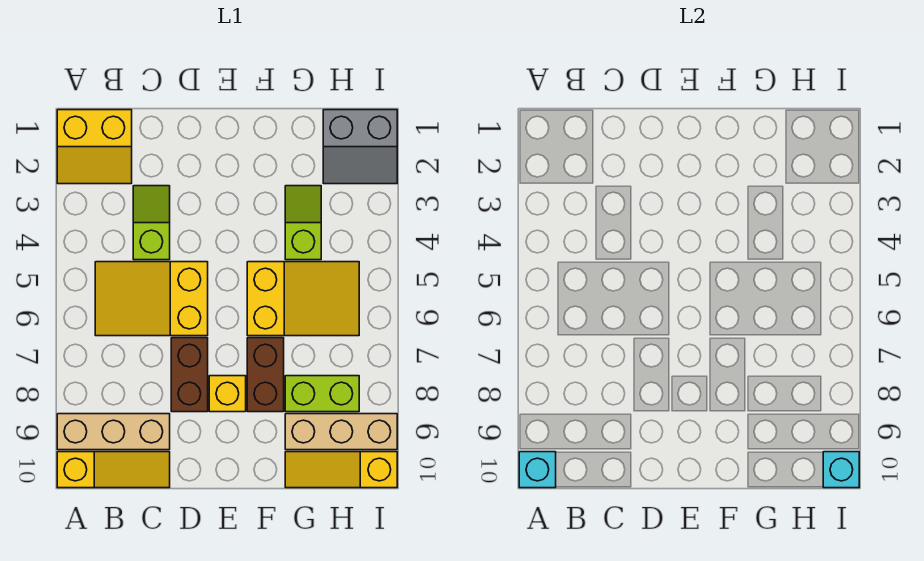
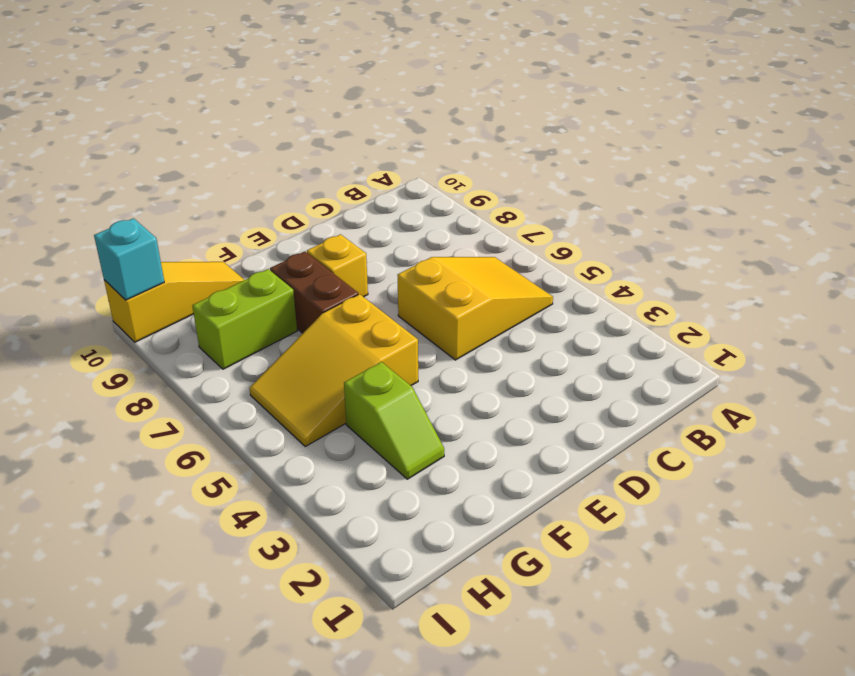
none -> yellow slope A1:B2 level 1 top 1
none -> tan brick A9:C9 level 1
none -> yellow slope A10:C10 level 1 top A

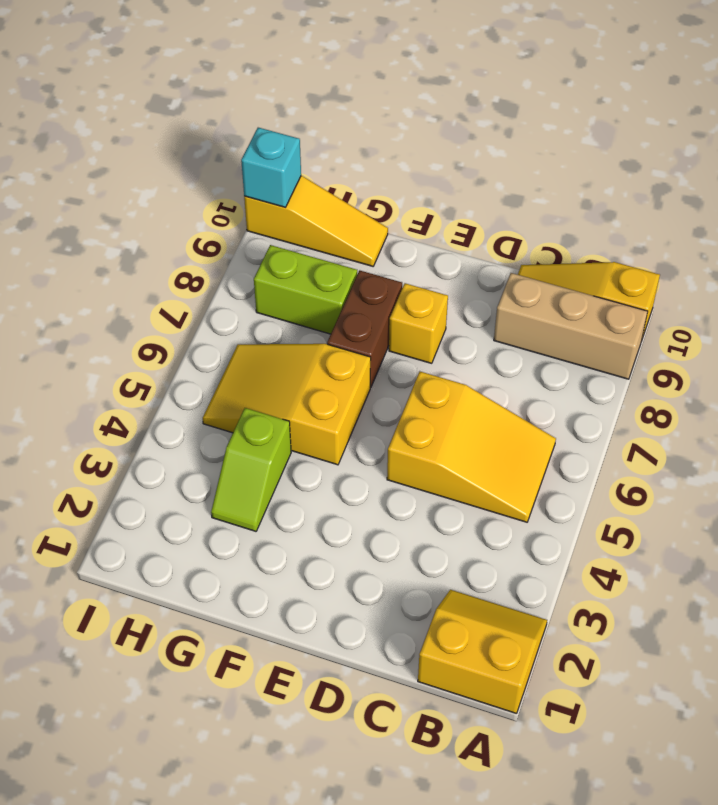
none -> lime slope C3:C4 level 1 top 4
none -> brown brick D7:D8 level 1
none -> tan brick G9:I9 level 1

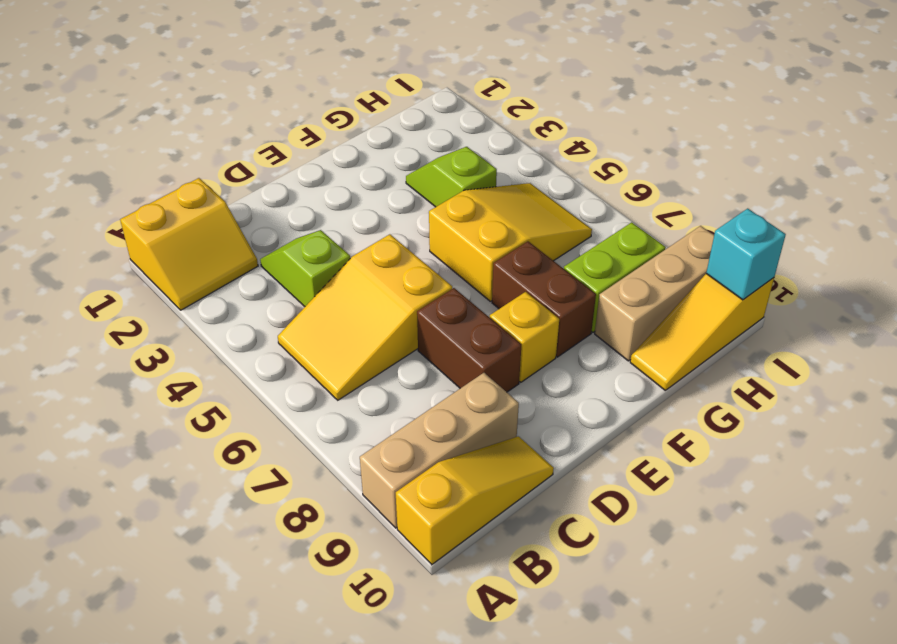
none -> grey slope H1:I2 level 1 top 1
none -> cyan brick A10 level 2

